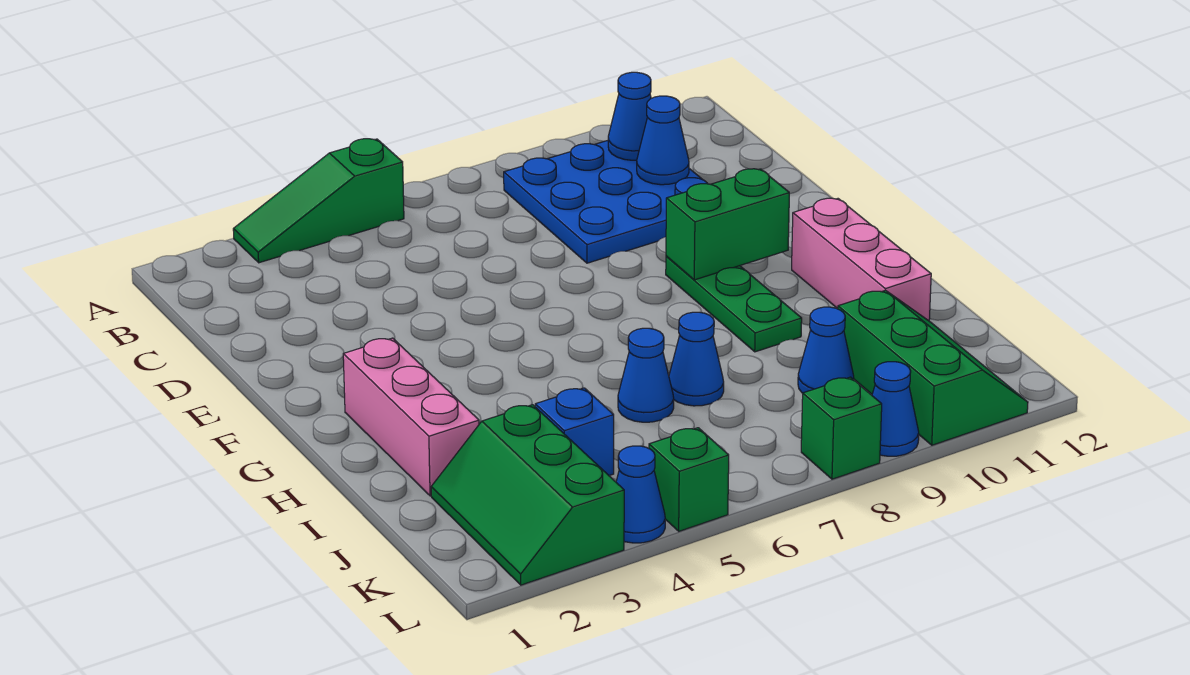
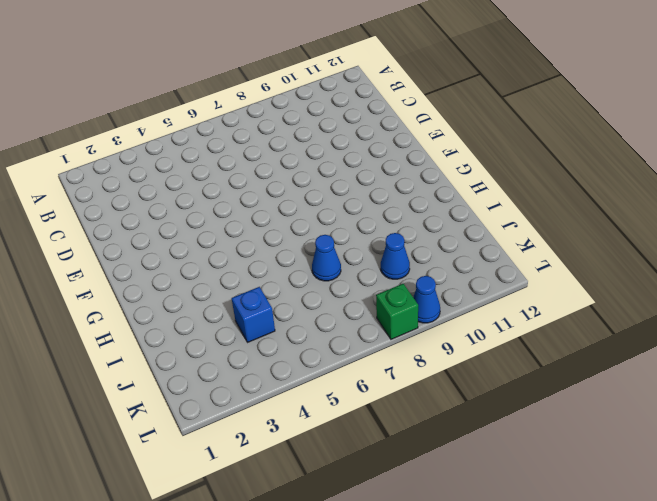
none -> green slope A3:A5 level 1 top 5
none -> blue plate B8:D10 level 1
none -> green plate F9:H9 level 1

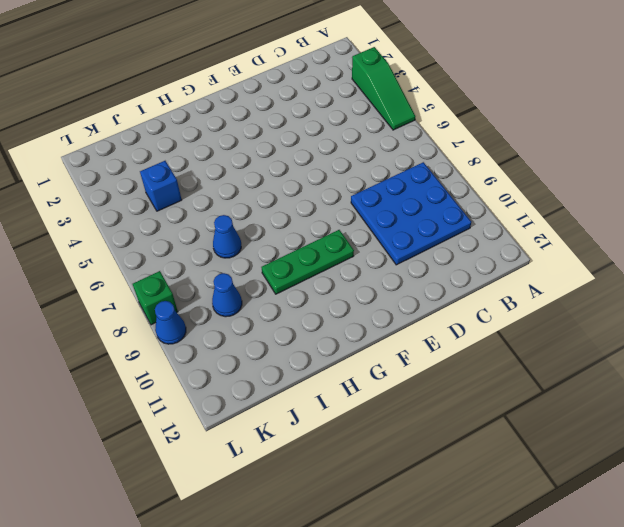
green slope A3:A5 level 1 top 3 -> green slope A3:A5 level 1 top 5
none -> pink brick G2:I2 level 1
none -> pink brick G11:I11 level 1
none -> blue cone I6 level 1

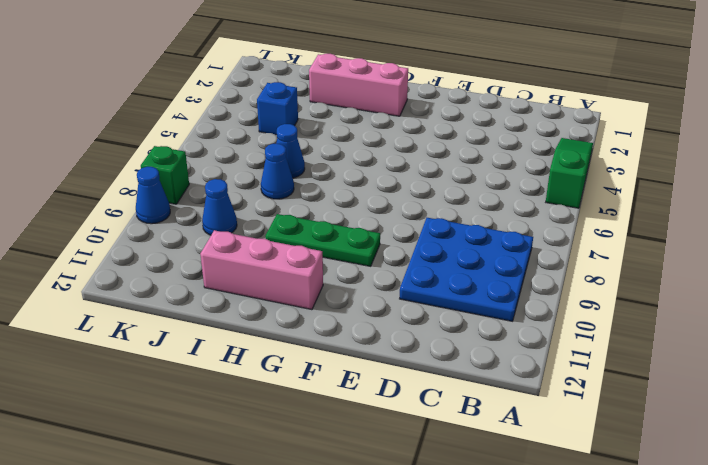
none -> green slope J2:L3 level 1 top 3
none -> green slope J10:L11 level 1 top 10
none -> blue cone L4 level 1

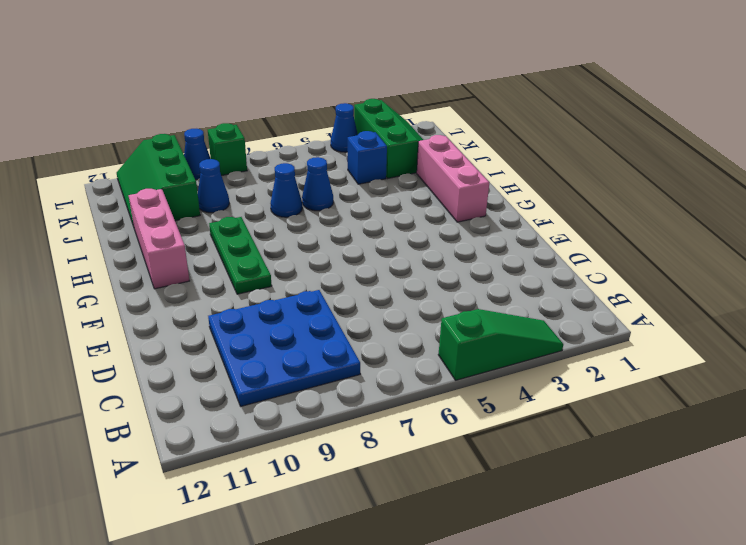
none -> green brick L5 level 1
none -> blue cone B10 level 2
none -> blue cone C10 level 2

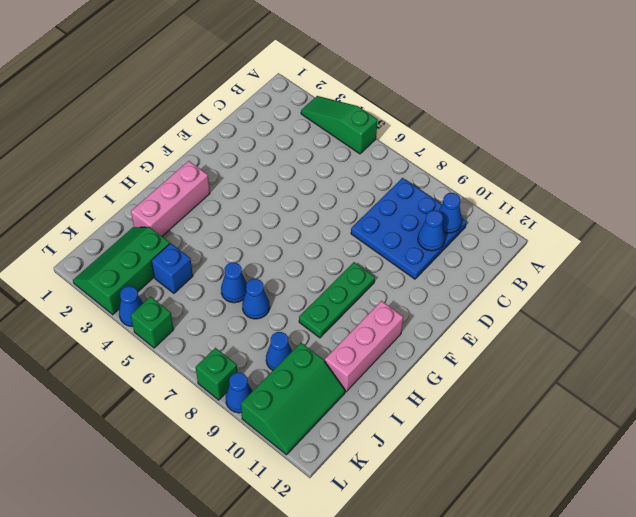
none -> green brick F9:F10 level 2

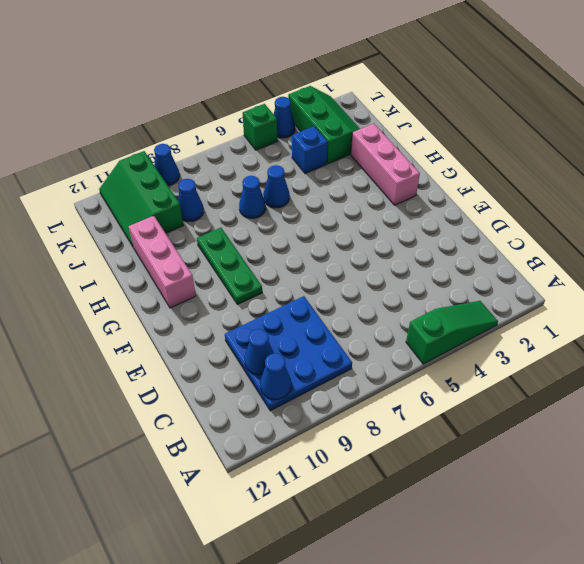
none -> green brick L8 level 1
none -> green brick F9:F10 level 2

